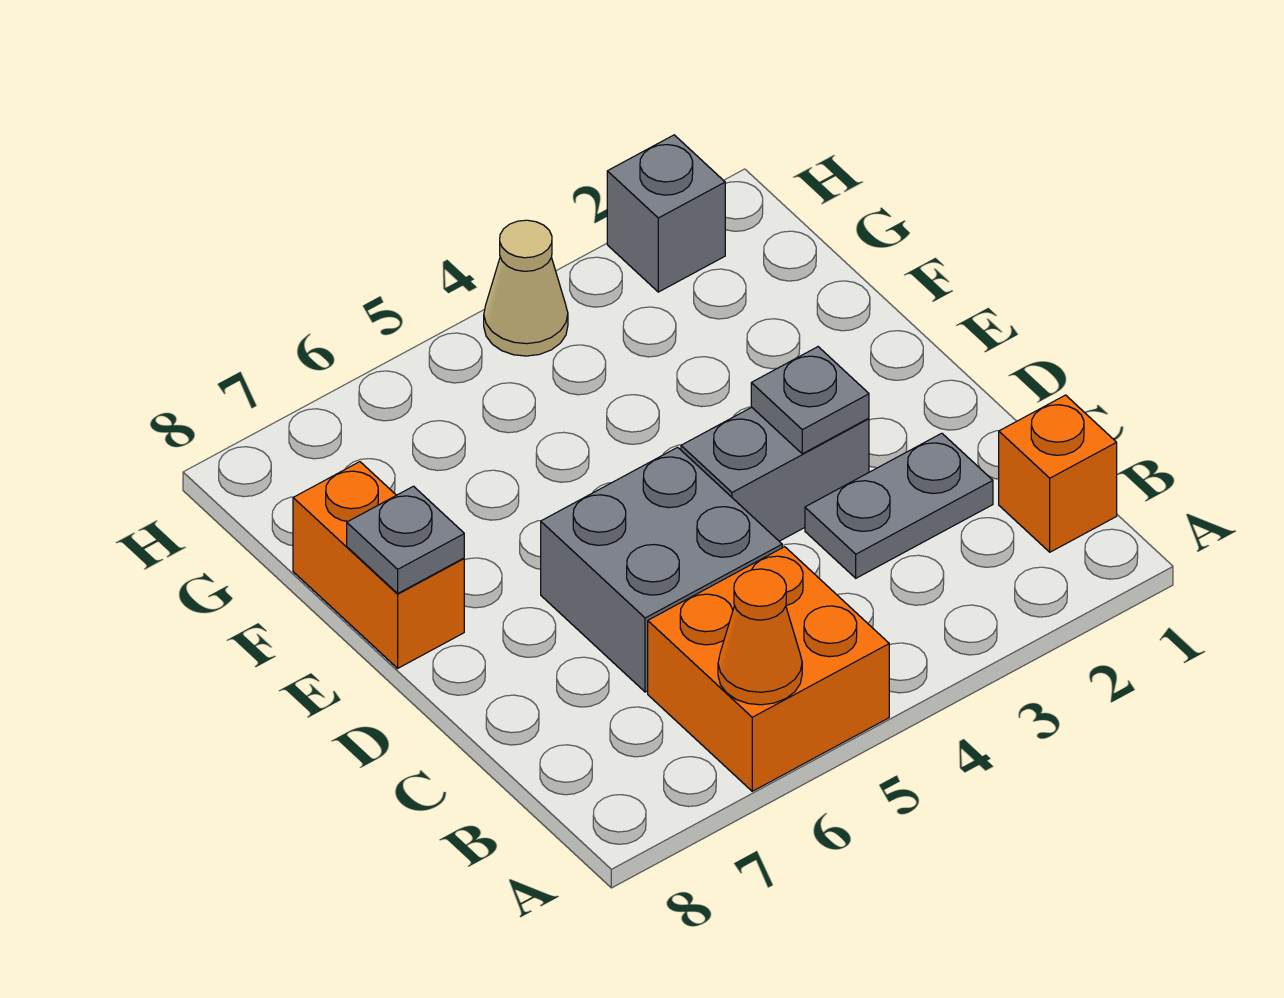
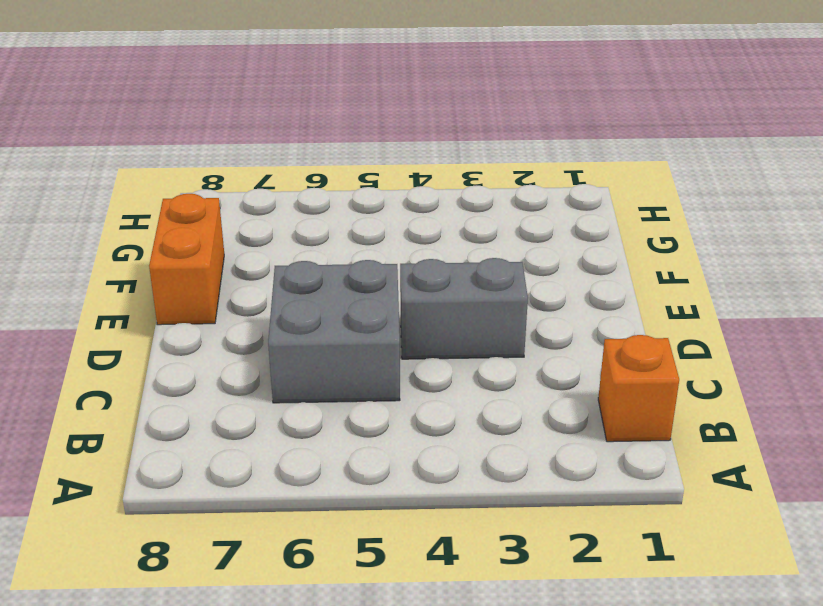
none -> orange brick A5:B6 level 1
none -> grey plate C2:C3 level 1

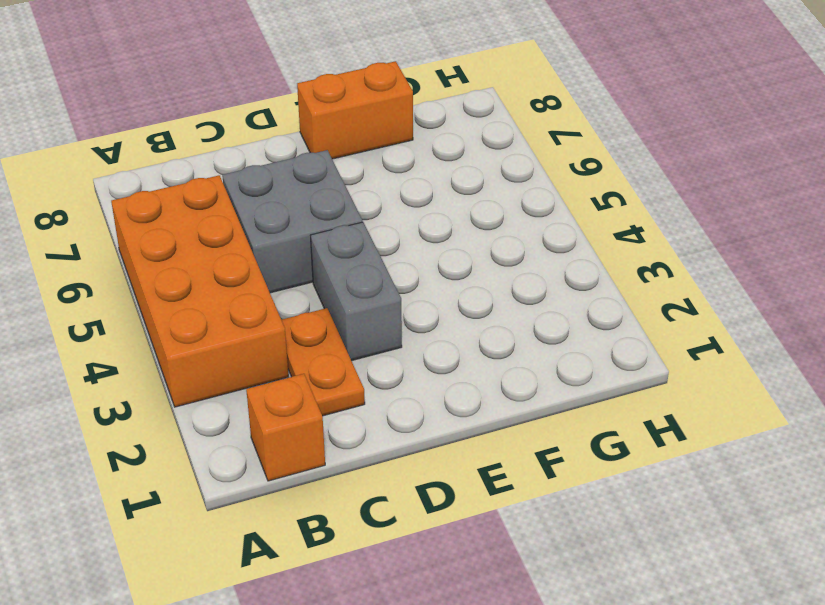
orange brick A3:B6 level 1 -> orange brick A5:B6 level 1
orange plate C2:C3 level 1 -> grey plate C2:C3 level 1
none -> grey brick H2 level 1
none -> tan cone H4 level 1

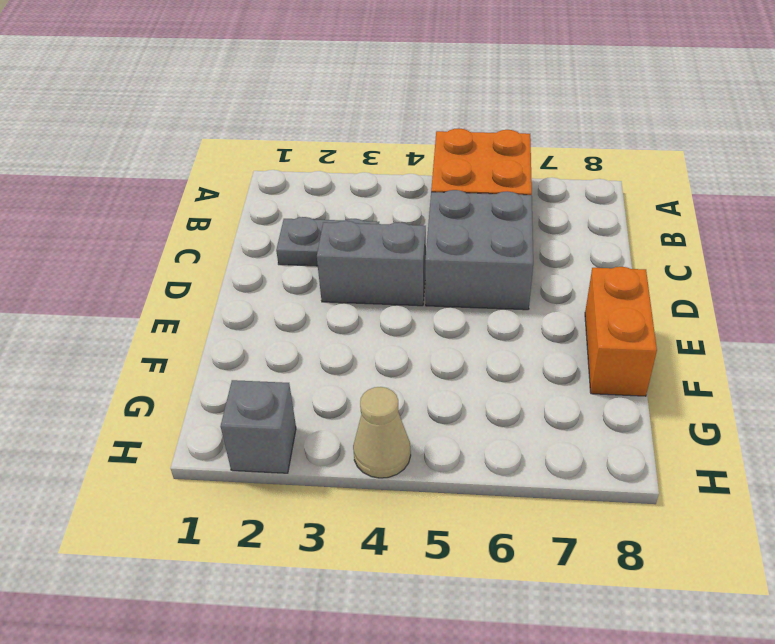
none -> orange brick B1 level 1
none -> orange cone A6 level 2

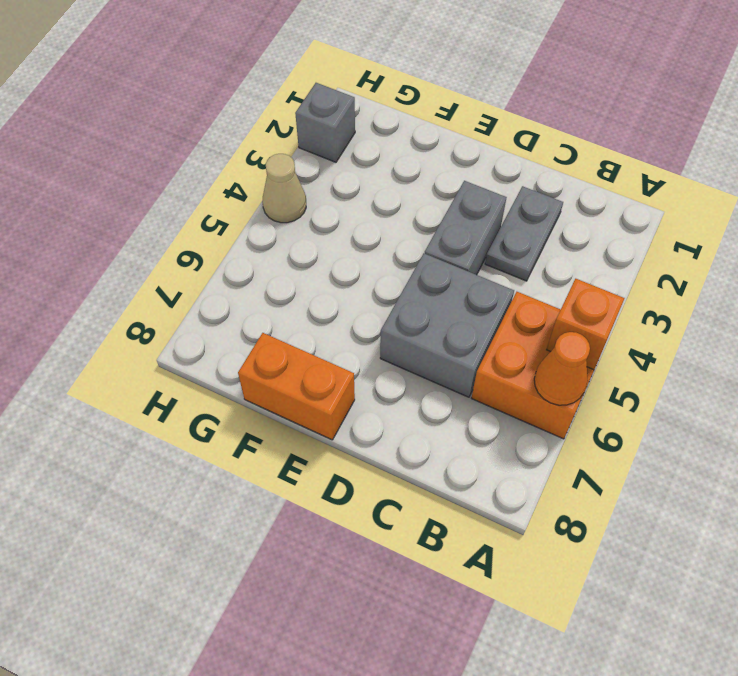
orange brick A5 level 2 -> orange brick B1 level 1
none -> grey plate D3 level 2
none -> grey plate E8 level 2

